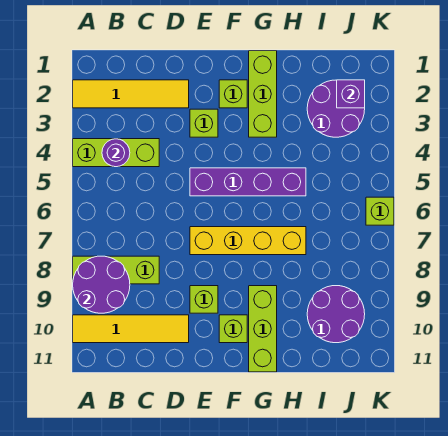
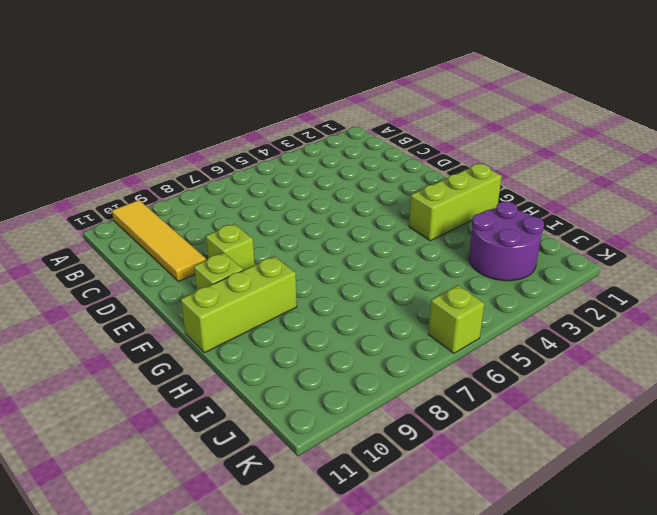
none -> yellow tile A2:D2 level 1
none -> lime brick A4:C4 level 1
none -> lime brick A8:C8 level 1

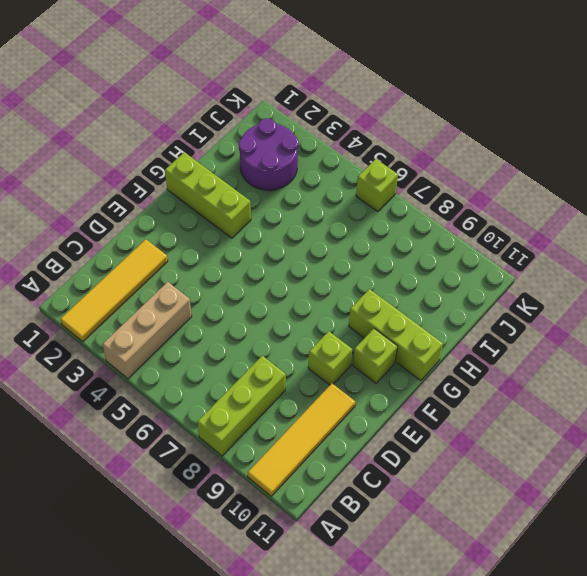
tan brick A4:C4 level 1 -> lime brick A4:C4 level 1
none -> lime brick E3 level 1
none -> purple brick E5:H5 level 1
none -> yellow brick E7:H7 level 1

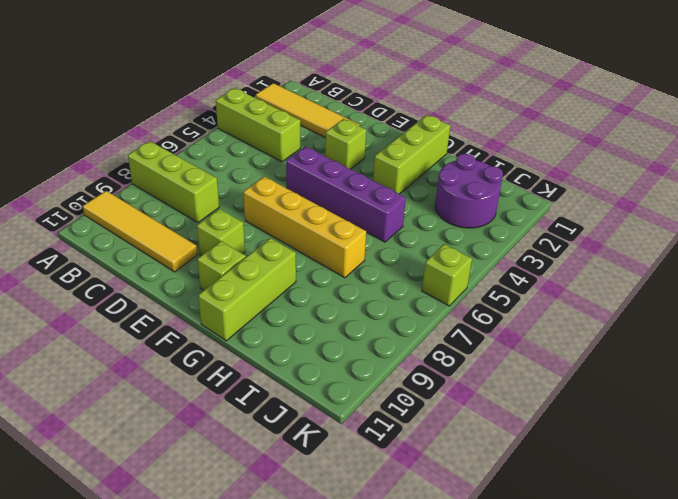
none -> lime brick F2 level 1
none -> purple round brick I9:J10 level 1
none -> purple round brick A8:B9 level 2

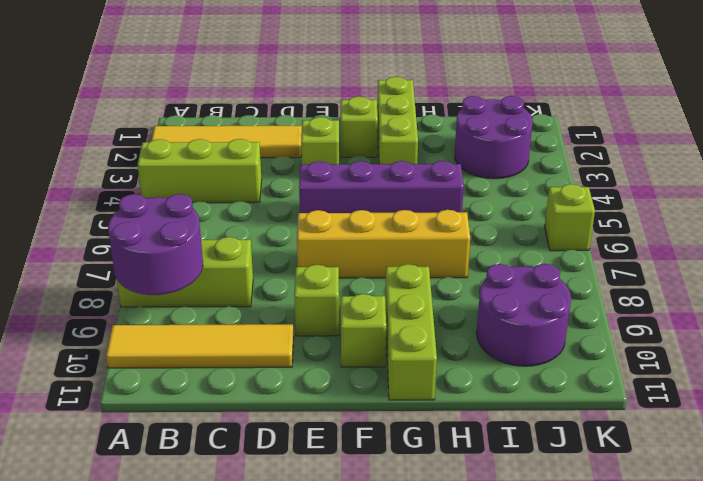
none -> purple round brick B4 level 2
none -> purple brick J2 level 2

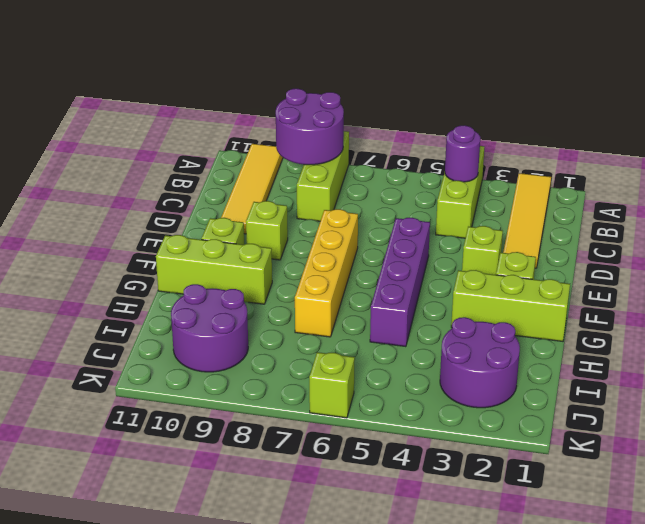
none -> purple brick J2 level 2

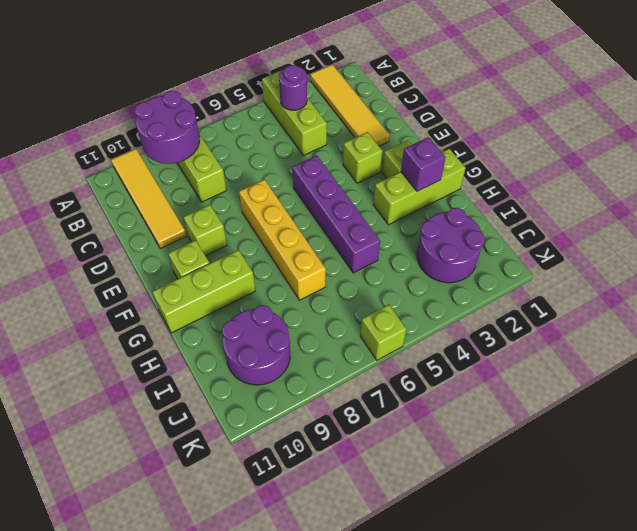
purple brick G2 level 2 -> purple brick J2 level 2

